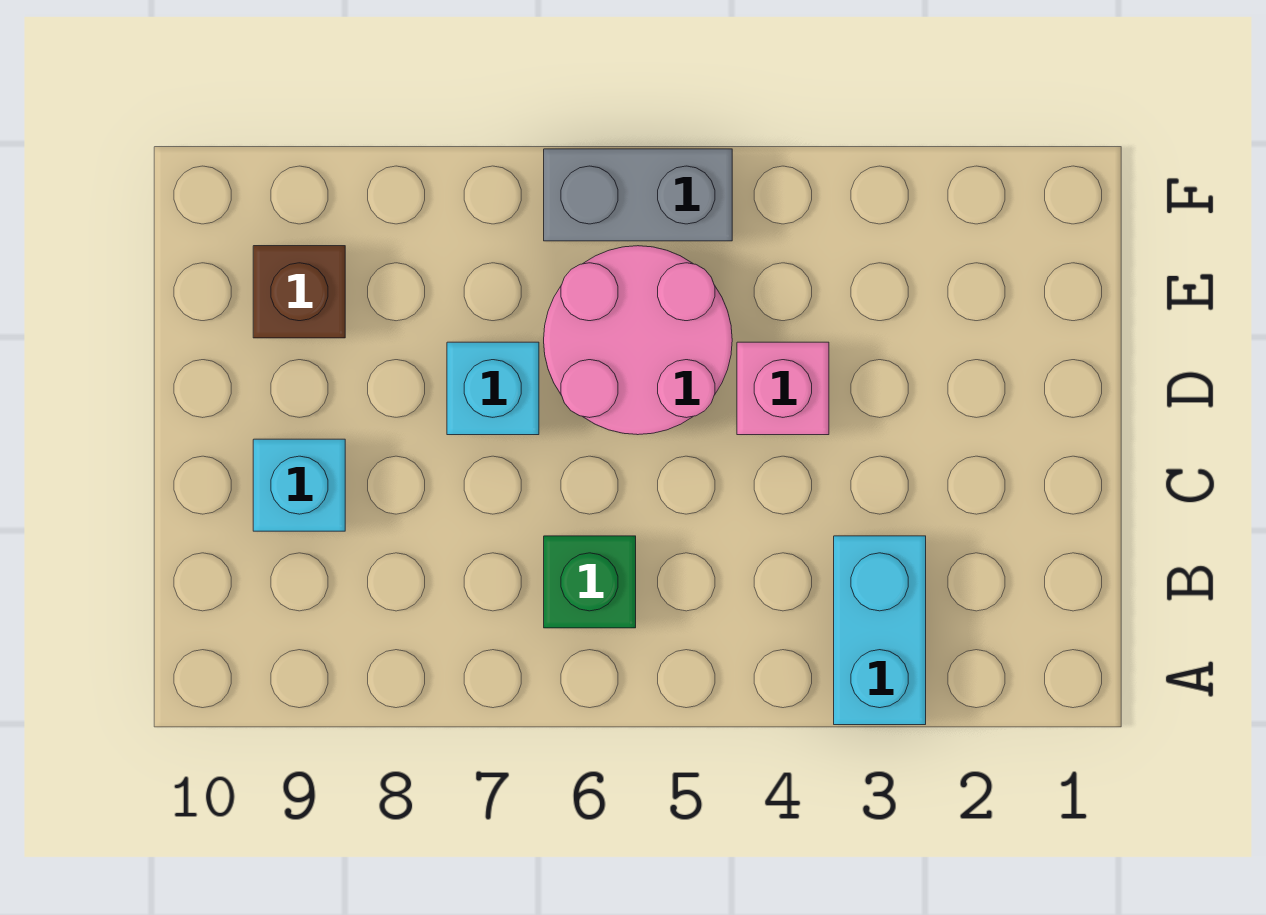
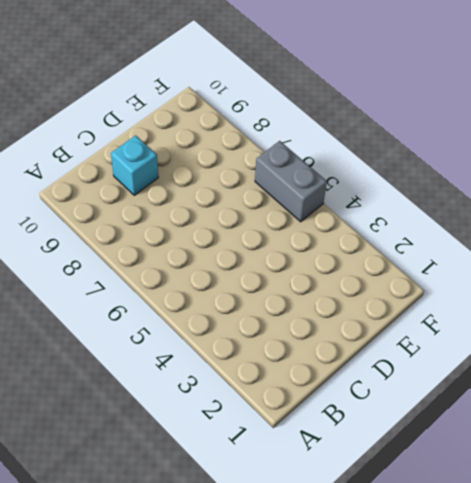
none -> cyan brick A3:B3 level 1
none -> green brick B6 level 1

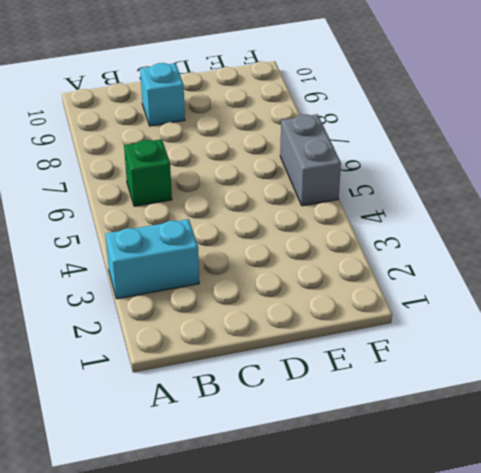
none -> pink brick D4 level 1
none -> pink round brick D5:E6 level 1

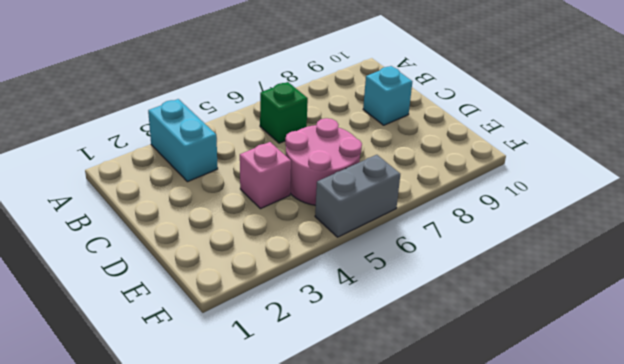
none -> cyan brick D7 level 1
none -> brown brick E9 level 1

